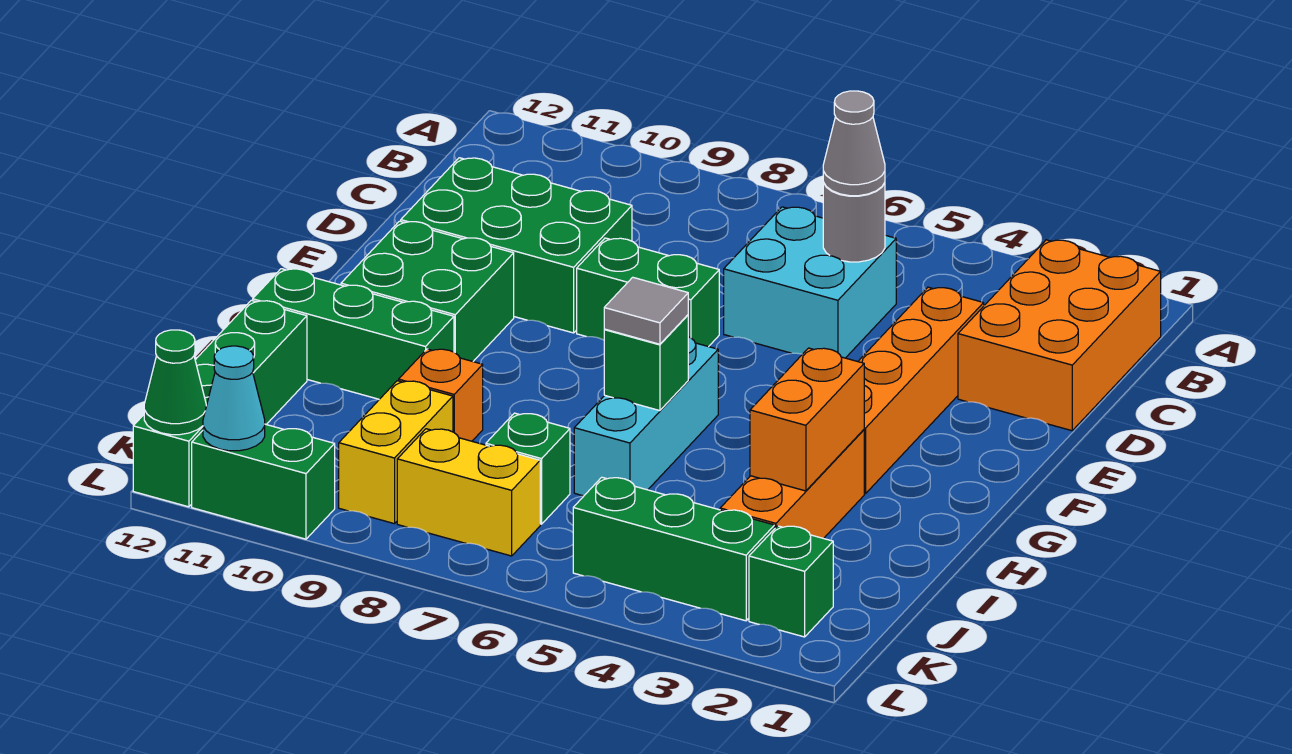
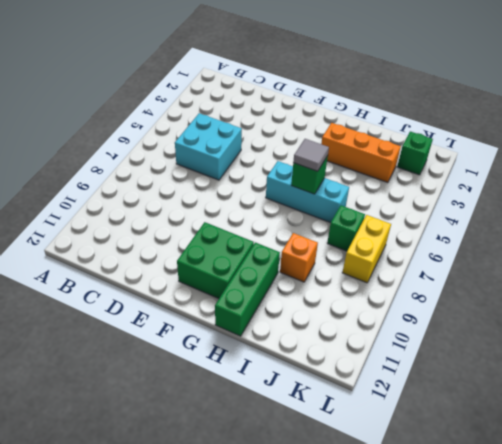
none -> orange brick B1:D2 level 1
none -> orange brick D3:G3 level 1
none -> green brick D9:E11 level 1

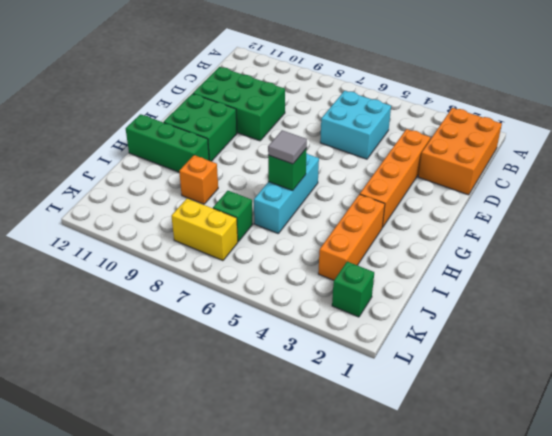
none -> green brick E7:E8 level 1
none -> green brick I12:L12 level 1
none -> yellow brick J9:K9 level 1

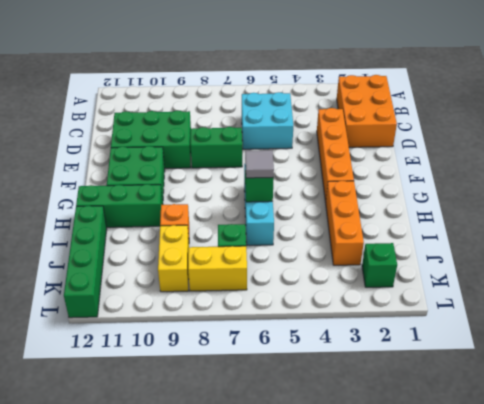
none -> green brick K3:K5 level 1
none -> green brick L10:L11 level 1
none -> grey round brick C5 level 2

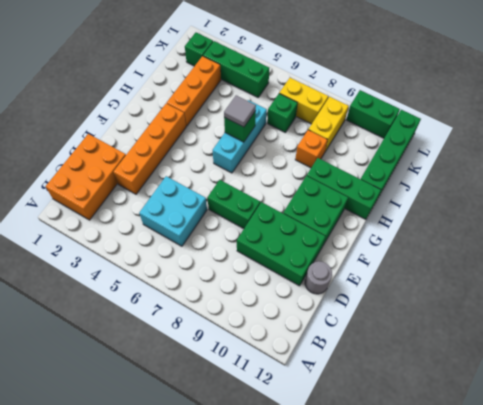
grey round brick D12 level 1 -> grey round brick C5 level 2
none -> orange brick H3:I3 level 2
none -> cyan cone L11 level 2
none -> green cone L12 level 2

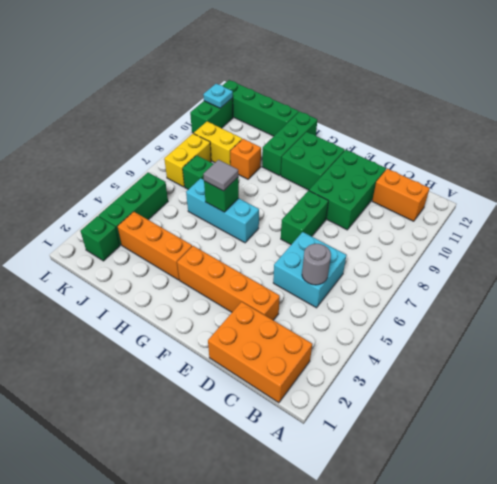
orange brick B11:C11 level 1 -> orange brick H3:I3 level 2
cyan plate L11 level 2 -> cyan cone L11 level 2
none -> green cone L12 level 2
none -> grey cone C5 level 3

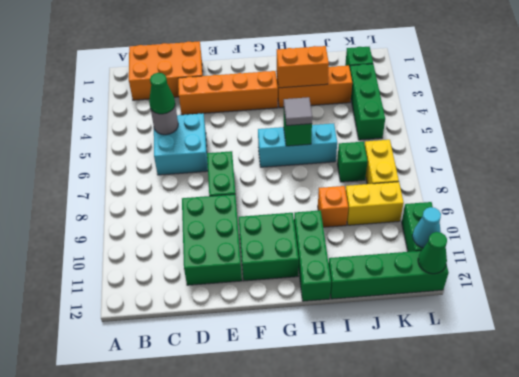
green cone C5 level 3 -> grey cone C5 level 3

